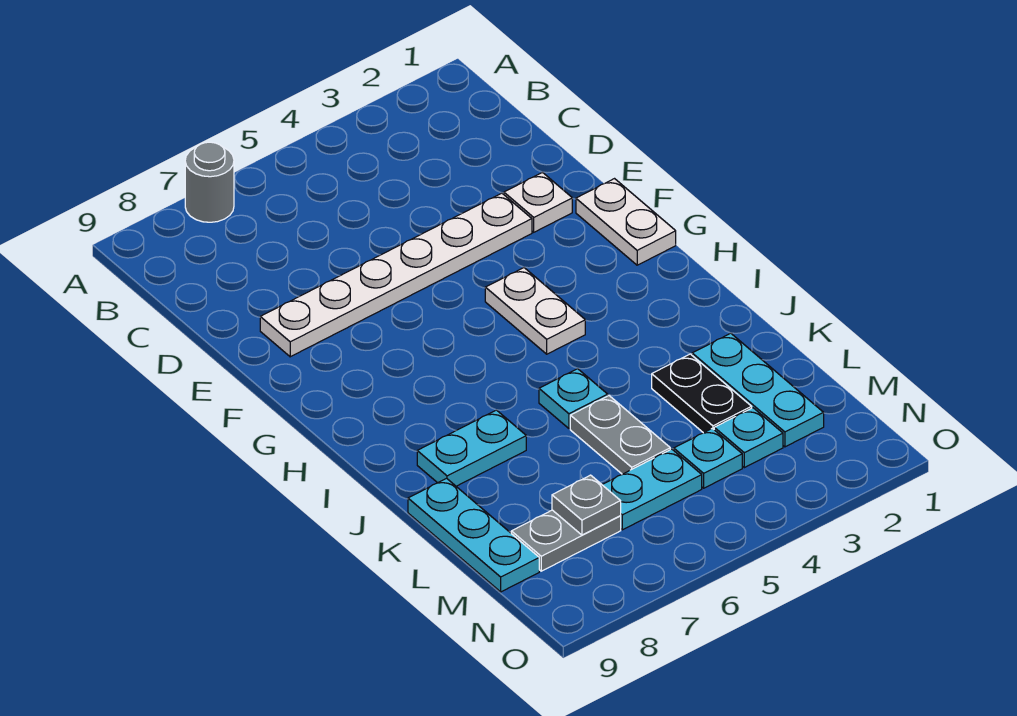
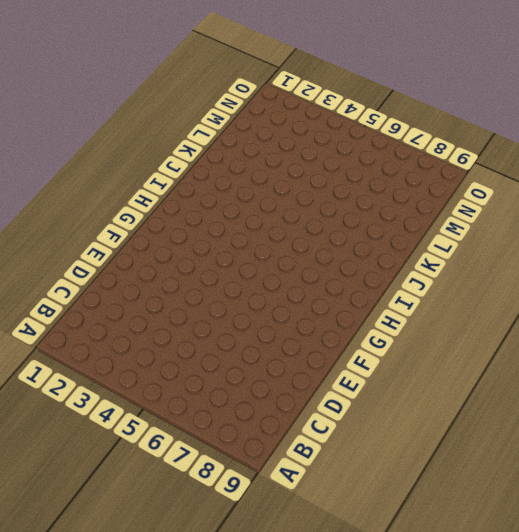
none -> grey round brick A7 level 1
none -> white plate E2 level 1
none -> white plate E3:E8 level 1

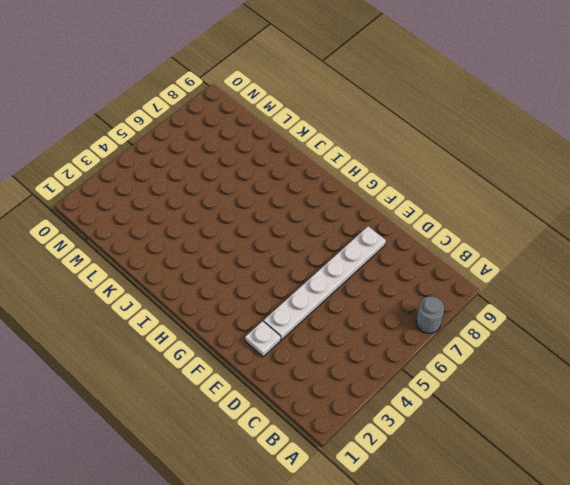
none -> white plate F1:G1 level 1
none -> white plate G4:H4 level 1
none -> cyan plate J5 level 1

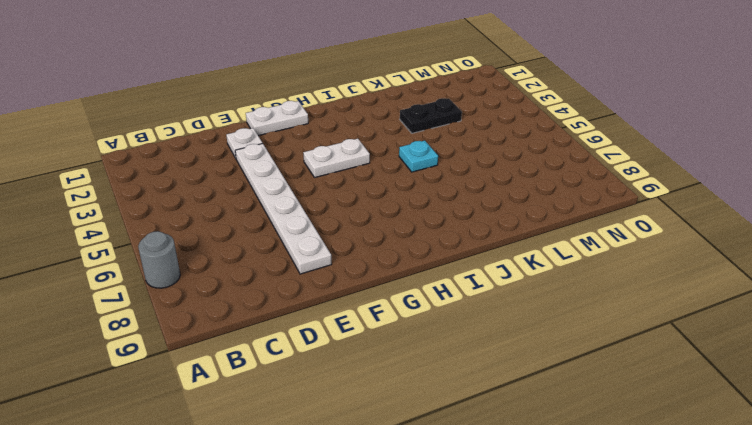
none -> cyan plate J7:J8 level 1
none -> cyan plate K2:M2 level 1
none -> grey plate K5:L5 level 1

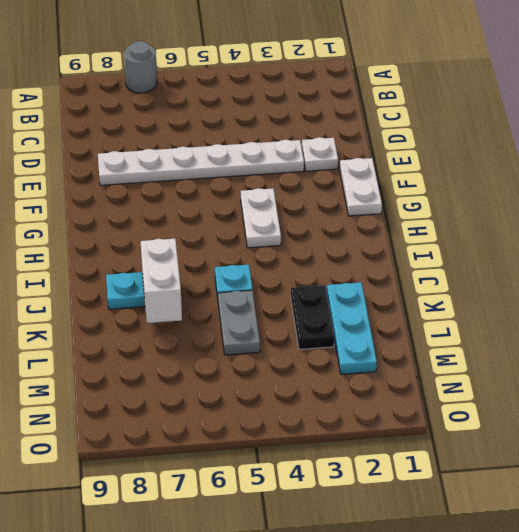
white brick J7:K7 level 2 -> none
none -> cyan plate K9:M9 level 1
none -> cyan plate M3 level 1
none -> cyan plate M4 level 1

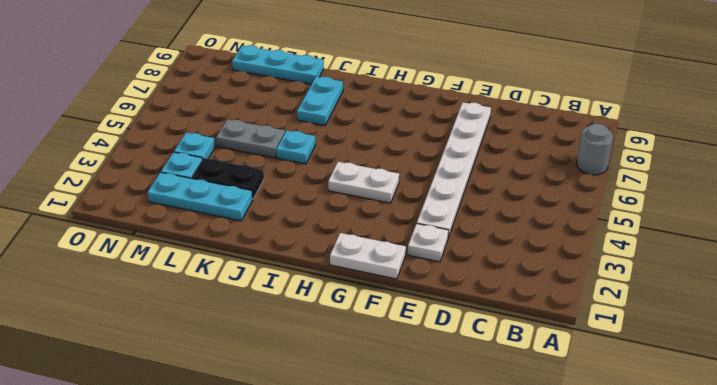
none -> cyan plate M5:M6 level 1
none -> grey plate M7:M8 level 1
none -> grey plate M7 level 2

